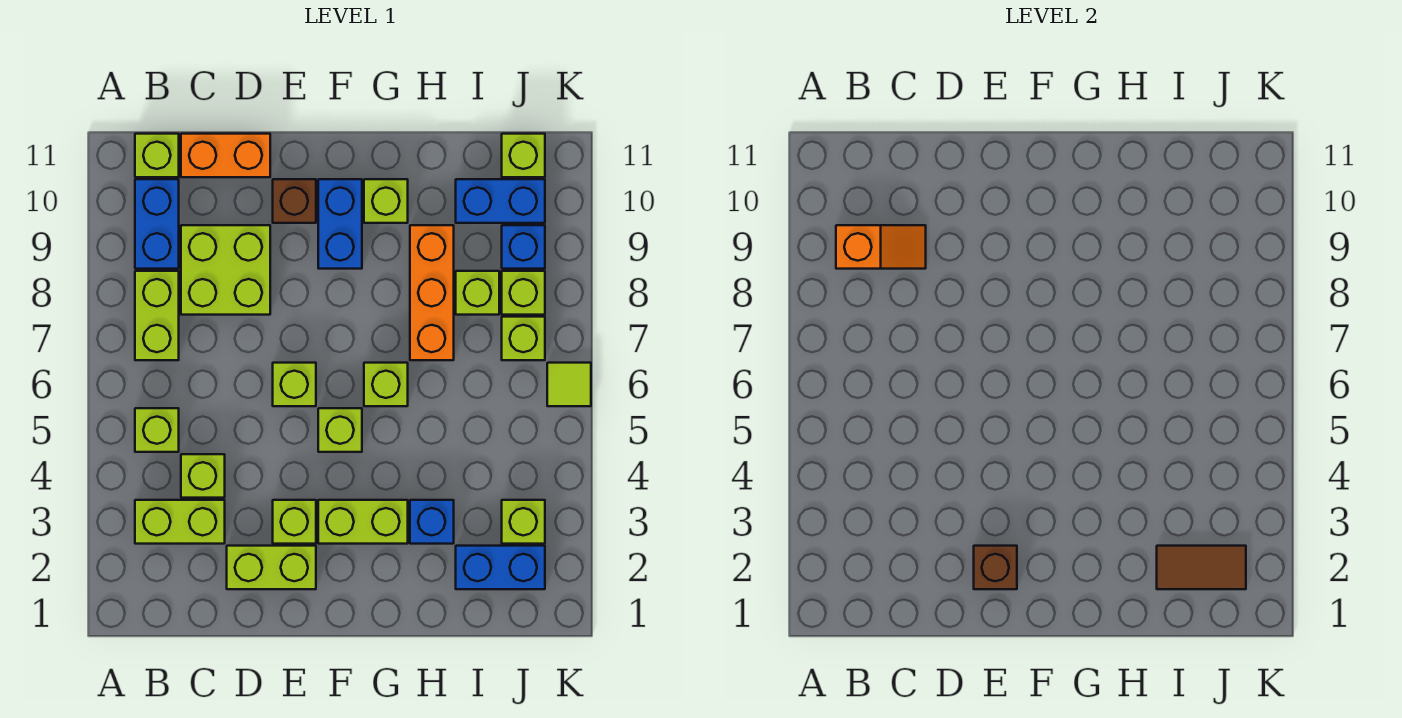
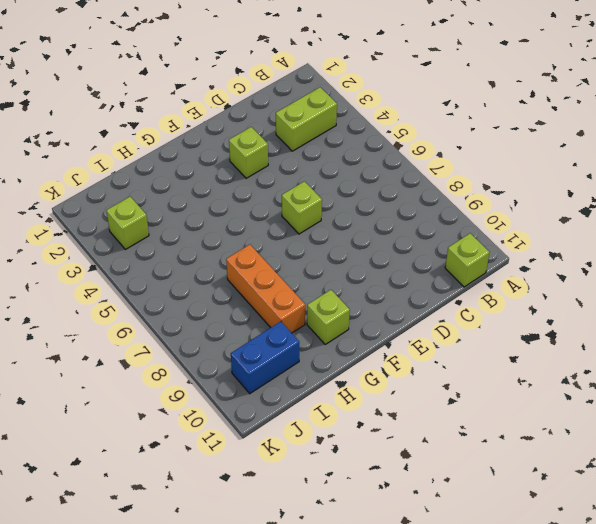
none -> lime brick B5 level 1
none -> lime brick B7:B8 level 1
none -> blue brick B9:B10 level 1
none -> lime brick C4 level 1

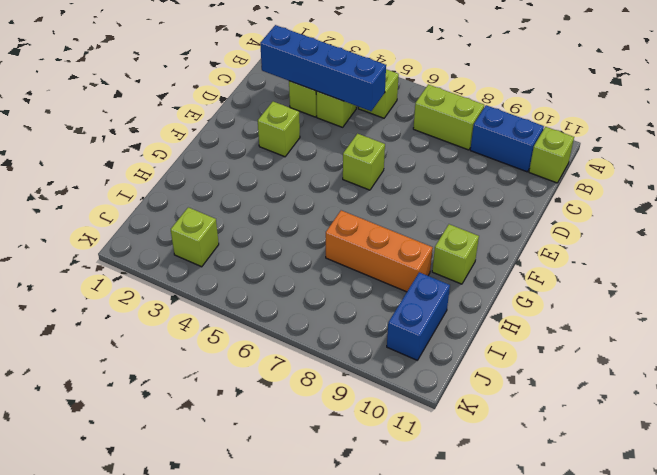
blue brick C2:C5 level 2 -> none
none -> lime brick C8:D9 level 1
none -> orange brick C11:D11 level 1
none -> lime brick D2:E2 level 1
none -> brown brick E10 level 1

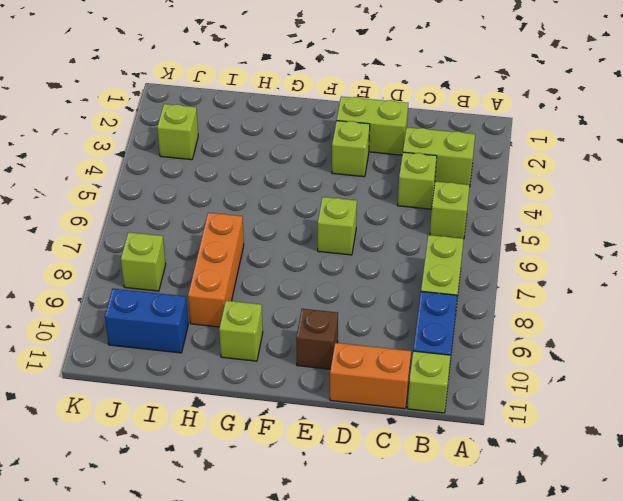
none -> lime brick C8:D9 level 1
none -> lime brick F3:G3 level 1
none -> lime brick F5 level 1
none -> blue brick F9:F10 level 1

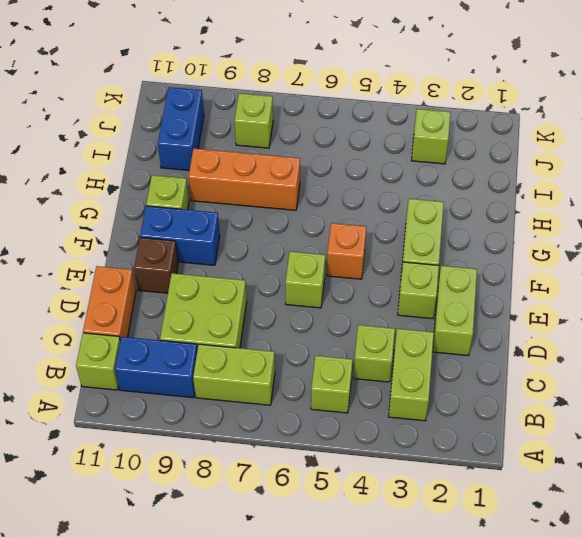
orange brick F5 level 1 -> lime brick F5 level 1
none -> lime brick G6 level 1
none -> blue brick H3 level 1
none -> blue brick I2:J2 level 1
none -> lime brick I8 level 1

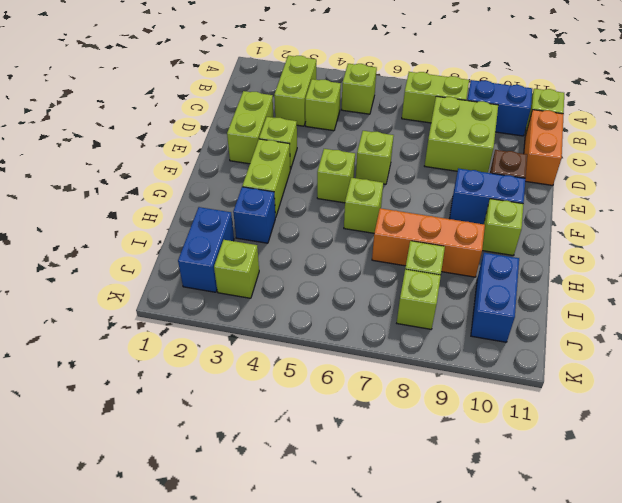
none -> lime brick J7 level 1
none -> blue brick J9 level 1
none -> lime brick J11 level 1
none -> lime tile K6 level 1

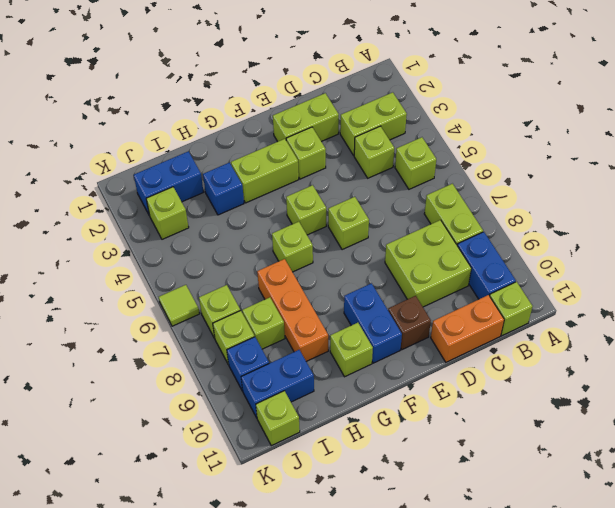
none -> orange slope B9:C9 level 2 top B
none -> brown brick E2 level 2
none -> brown tile I2:J2 level 2

